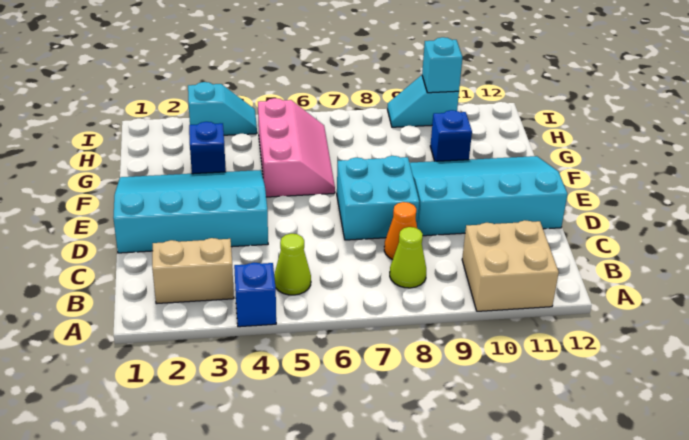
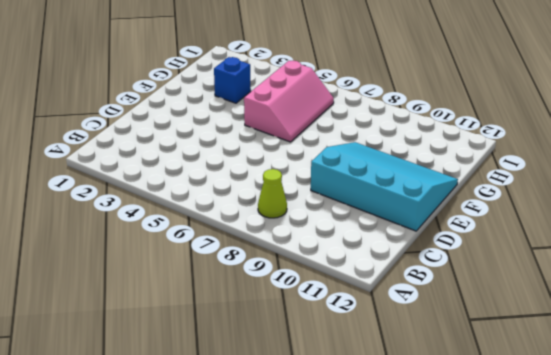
none -> blue brick A4 level 1
none -> tan brick A10:B11 level 1
none -> tan brick B2:B3 level 1

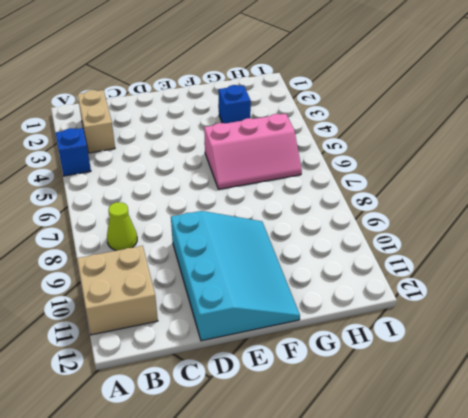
none -> lime cone B5 level 1
none -> orange cone C8 level 1
none -> cyan slope D1:F4 level 1 top D

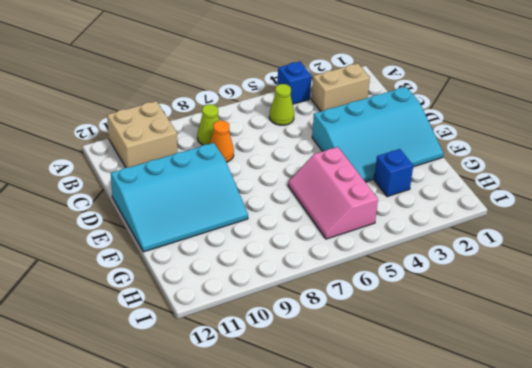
none -> cyan brick D7:E8 level 1
none -> blue brick G10 level 1
none -> cyan slope I3:I4 level 1 top 3

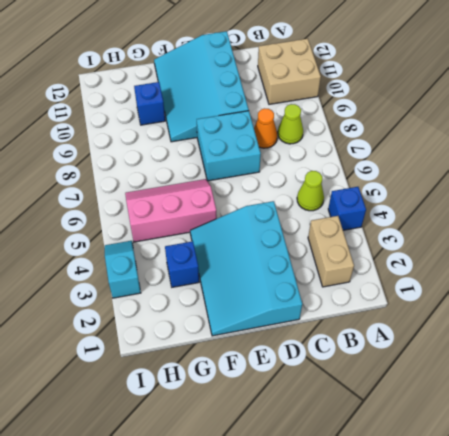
none -> cyan slope I9:I10 level 1 top 10
none -> cyan brick I10 level 2

